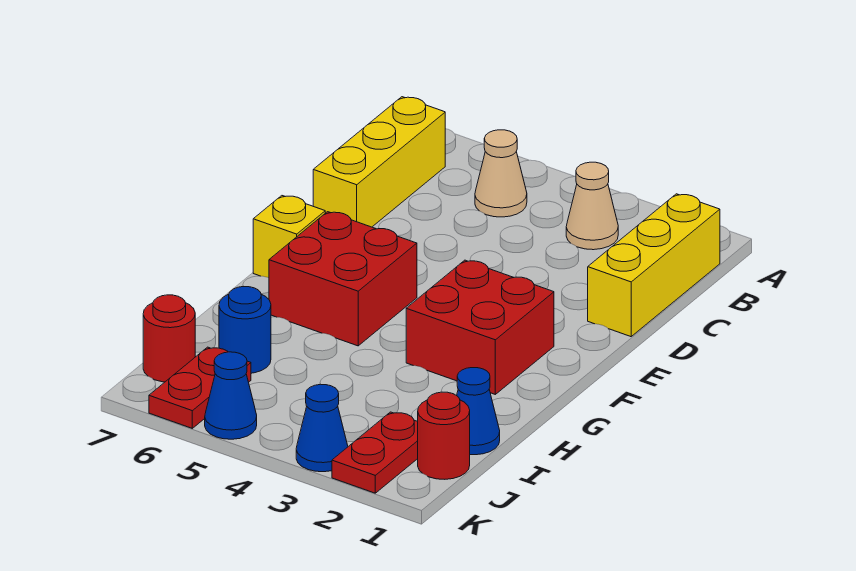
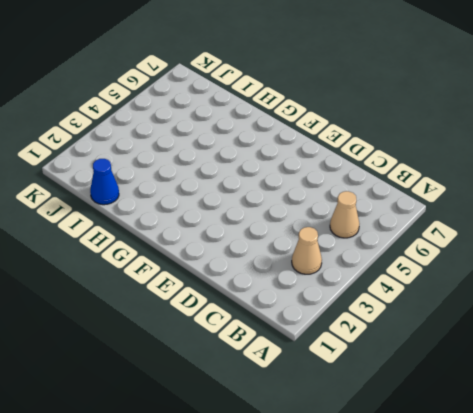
none -> yellow brick B1:D1 level 1
none -> yellow brick B7:D7 level 1
none -> red brick F2:G3 level 1

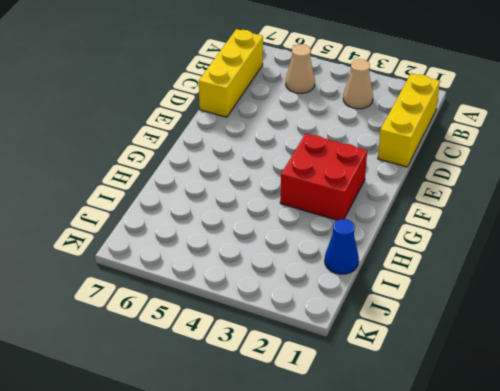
none -> red brick F5:G6 level 1
none -> yellow brick F7 level 1
none -> blue round brick I6 level 1

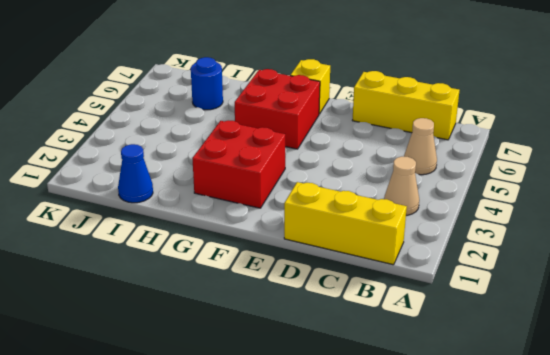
none -> red round brick J1 level 1
none -> red plate J2:K2 level 1
none -> red plate J6:K6 level 1

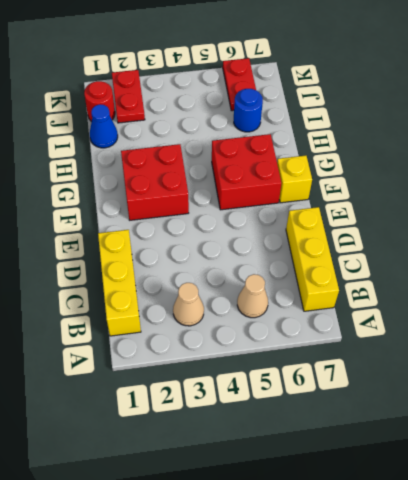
none -> red round brick J7 level 1
none -> blue cone K3 level 1
none -> blue cone K5 level 1

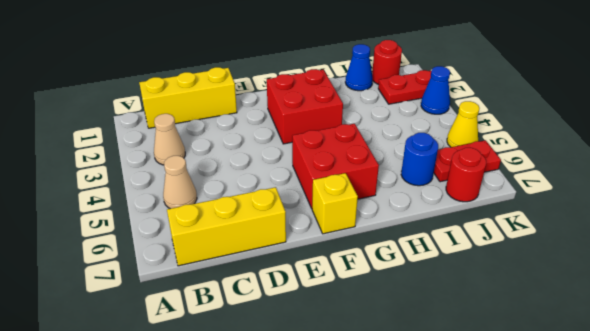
yellow cone K5 level 1 -> blue cone K5 level 1

